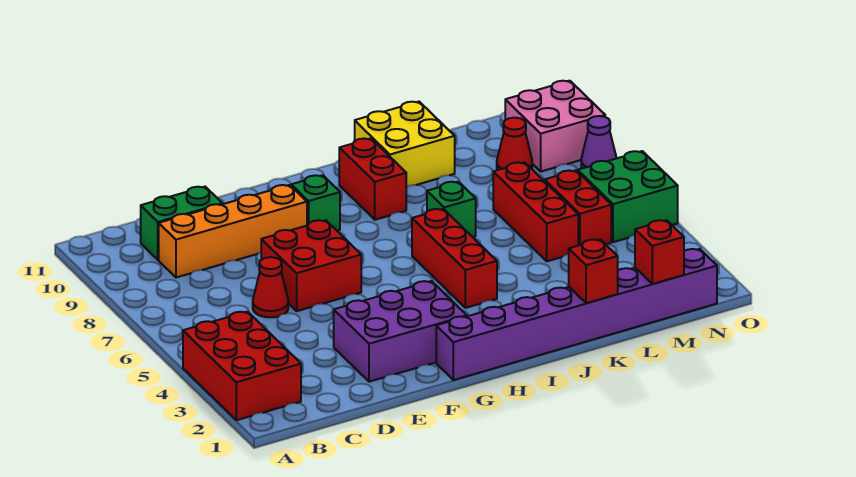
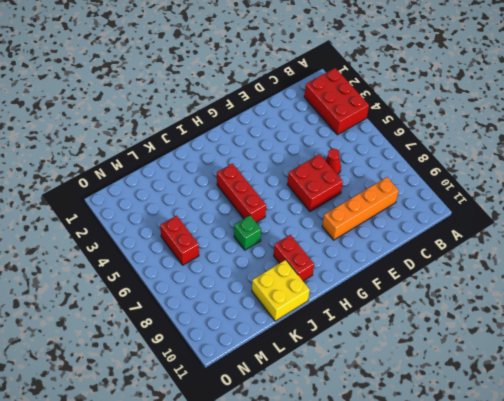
none -> green brick C10:D10 level 1
none -> purple brick E2:G3 level 1
none -> purple brick G1:N1 level 1

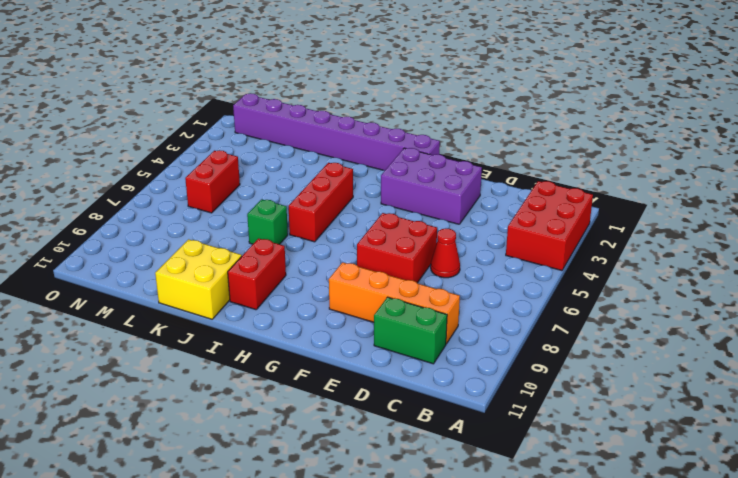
none -> green brick G9 level 1
none -> red brick L5:L7 level 1
none -> red cone M9 level 1

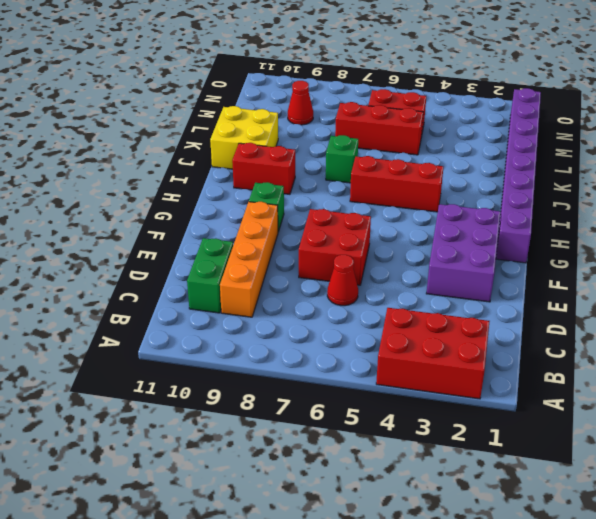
none -> green brick N5:O6 level 1
none -> pink brick N9:O10 level 1
none -> purple cone O8 level 1

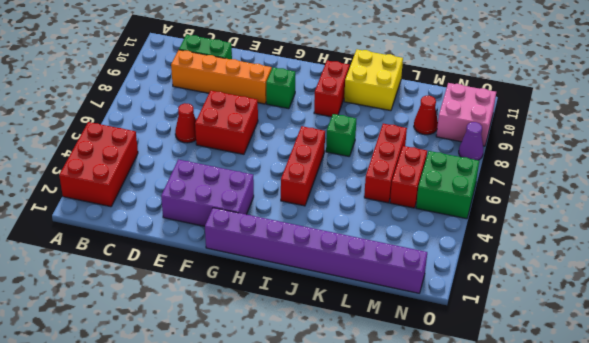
none -> red brick K1 level 2
none -> red brick M1 level 2

